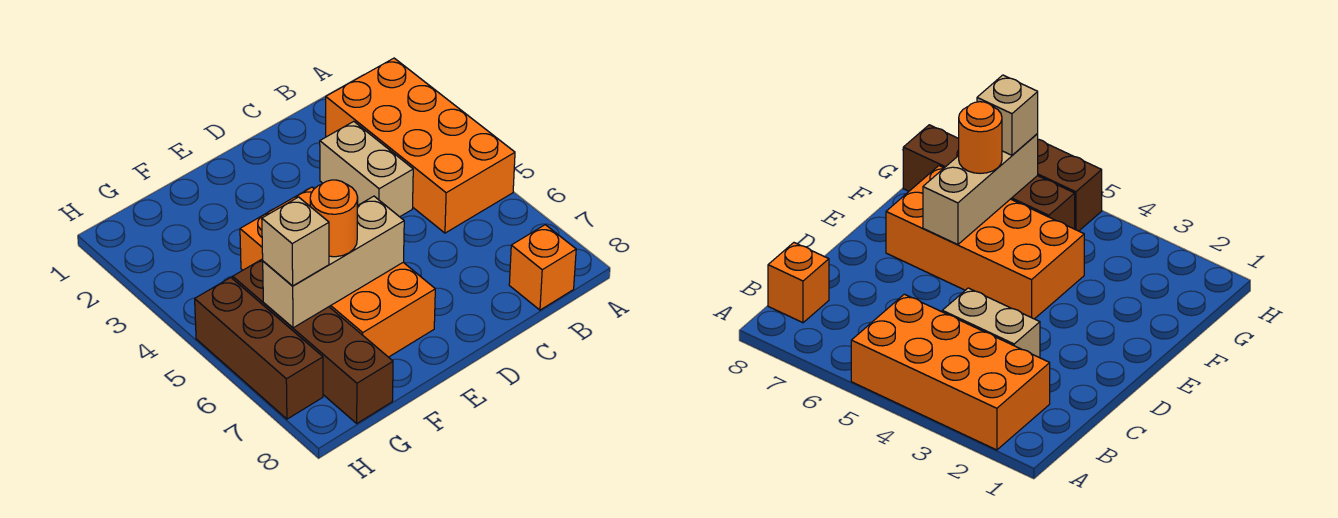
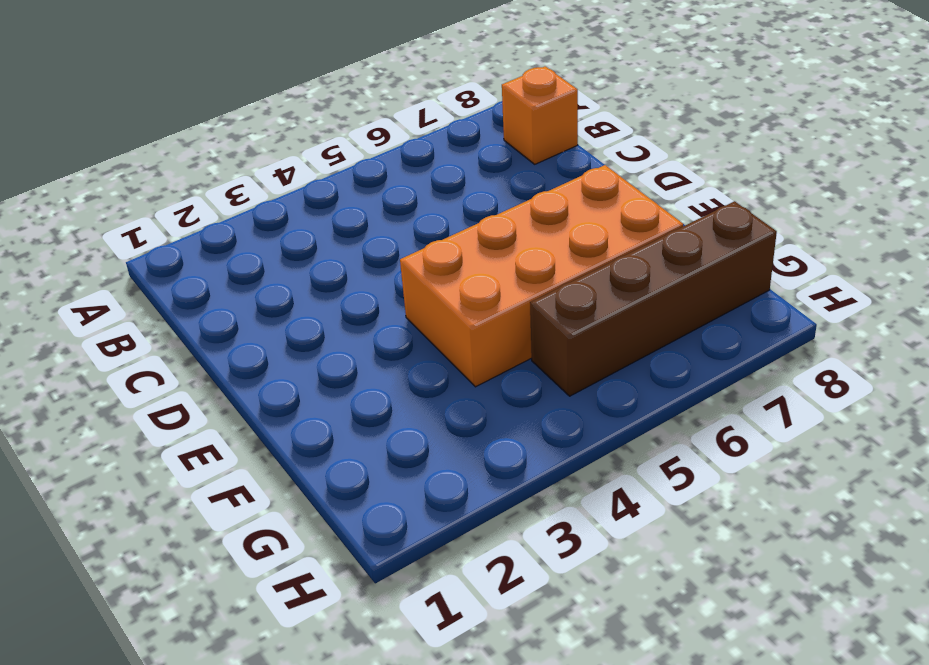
none -> orange brick A2:B5 level 1
none -> tan brick C3:C4 level 1

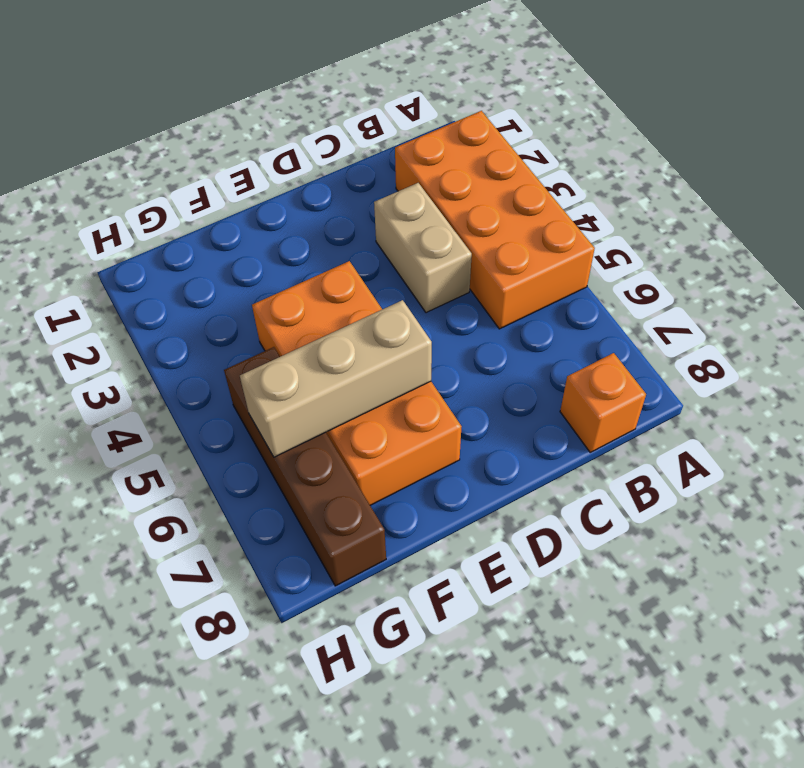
none -> brown brick H5:H7 level 1
none -> orange round brick F6 level 3

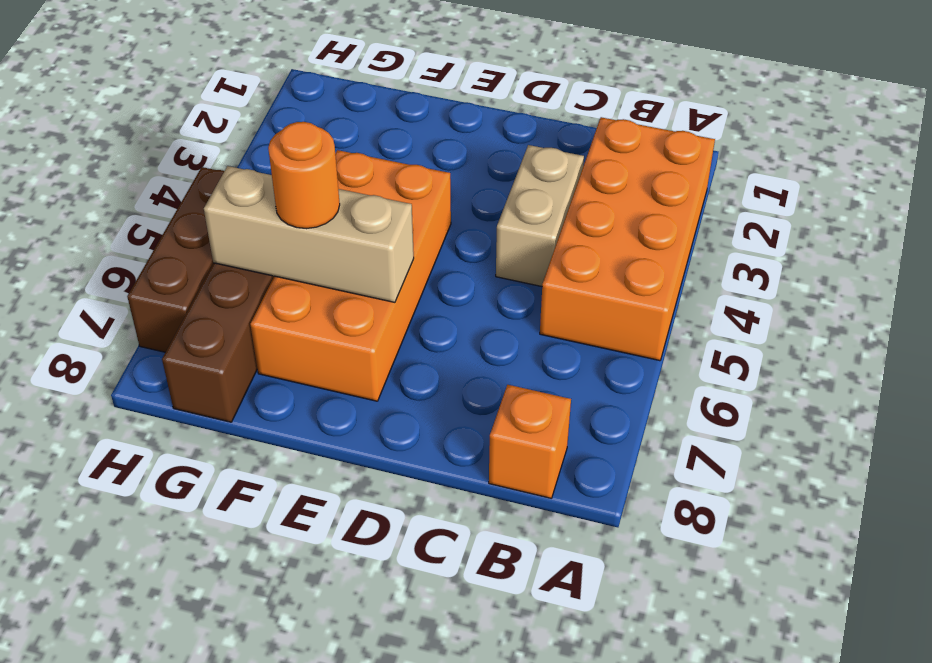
none -> tan brick G6 level 3

